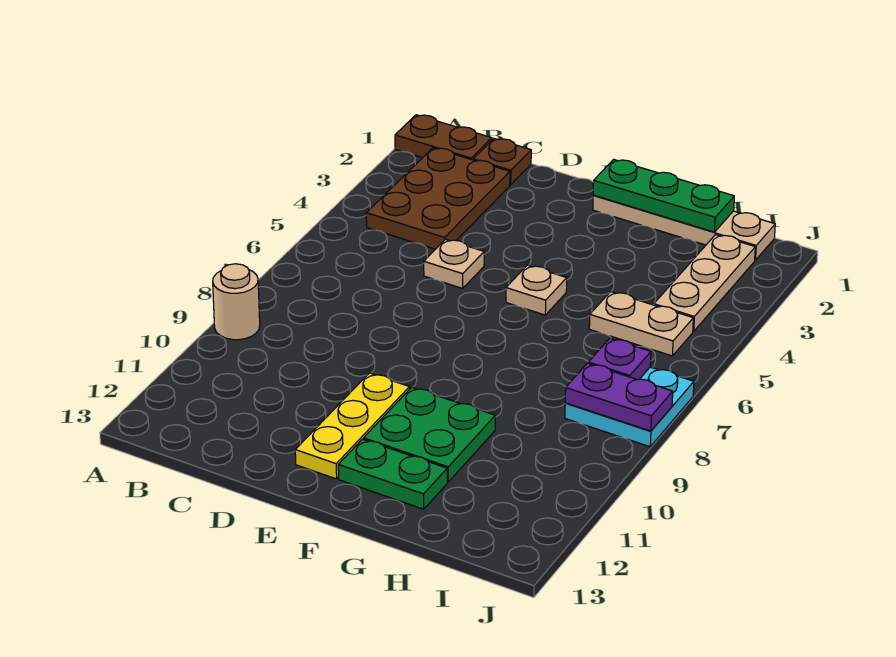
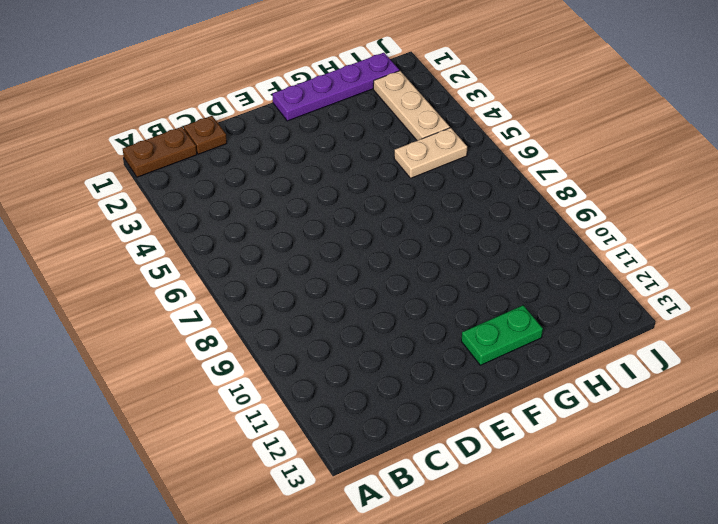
purple plate F1:I1 level 1 -> tan plate F1:I1 level 1
none -> tan round brick A9 level 1
none -> brown plate B2:C4 level 1
none -> tan plate D5 level 1

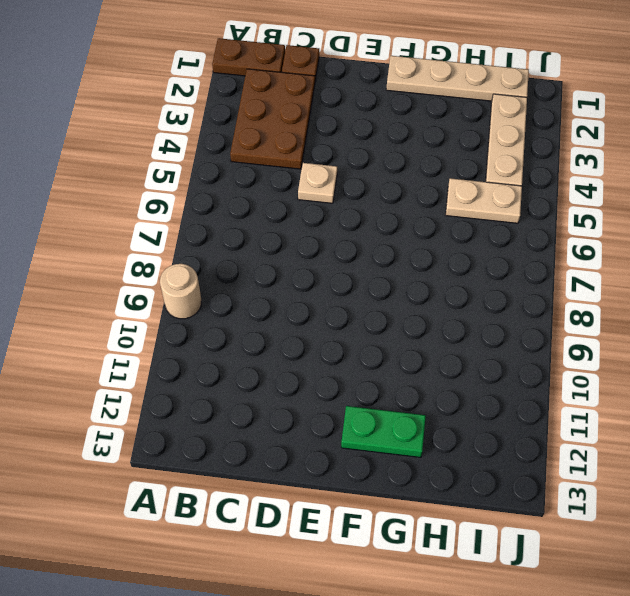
none -> yellow plate E10:E12 level 1
none -> tan plate F5 level 1
none -> green plate F10:G11 level 1

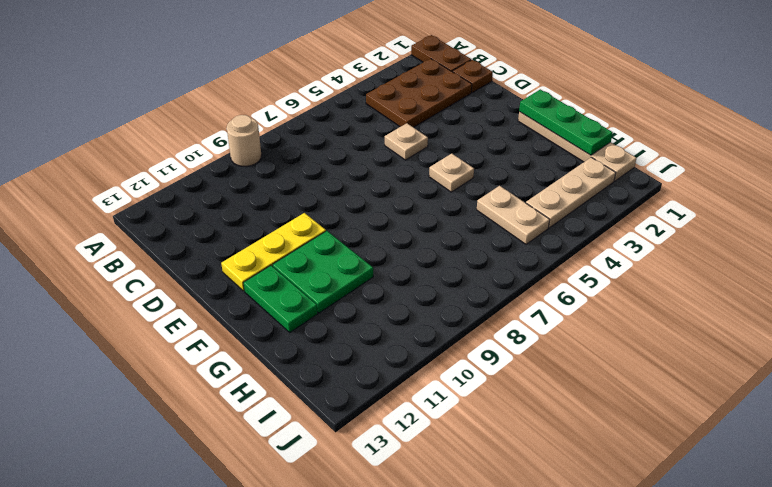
none -> cyan plate I7:J8 level 1
none -> purple plate I7 level 2
none -> purple plate I8:J8 level 2

